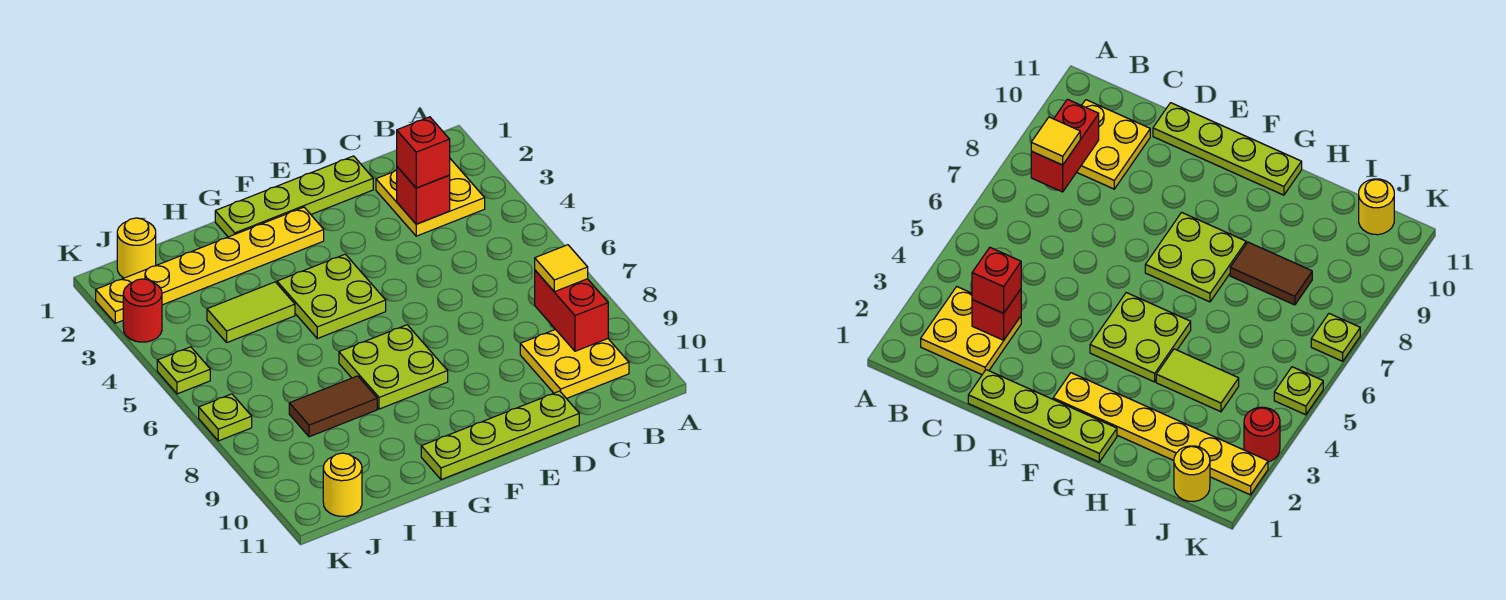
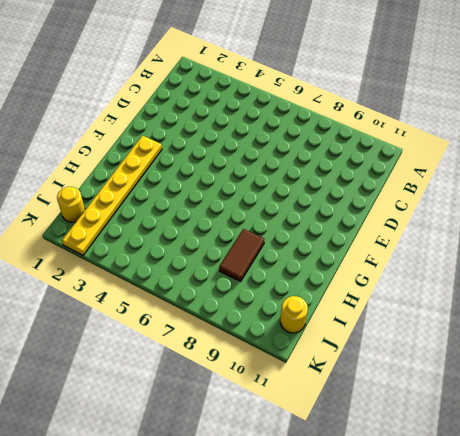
none -> yellow plate B2:C3 level 1
none -> yellow plate B9:C10 level 1
none -> lime plate D1:G1 level 1

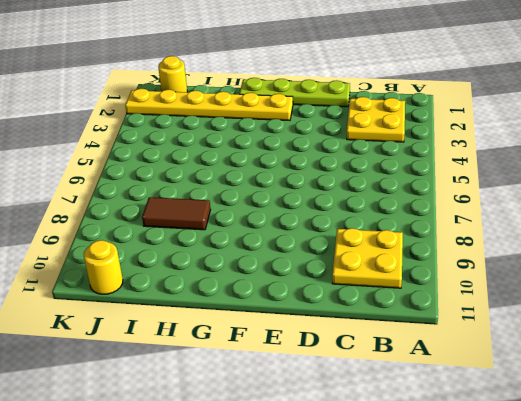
none -> lime plate D11:G11 level 1
none -> lime plate F4:G5 level 1
none -> lime plate F7:G8 level 1

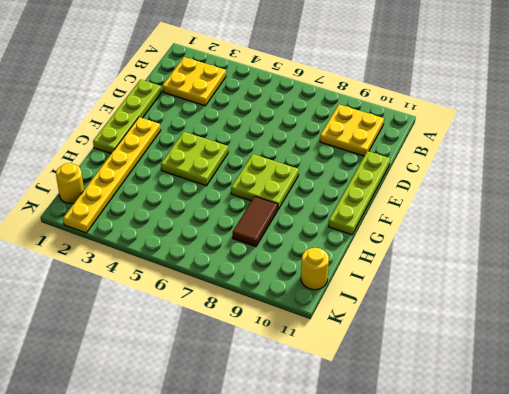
none -> lime tile H4:I4 level 1
none -> red round brick K3 level 1
none -> lime plate K5 level 1

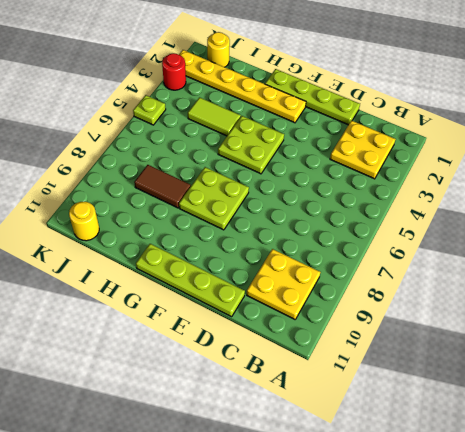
none -> lime plate K7 level 1
none -> red brick B8:B9 level 2
none -> red brick C3 level 2

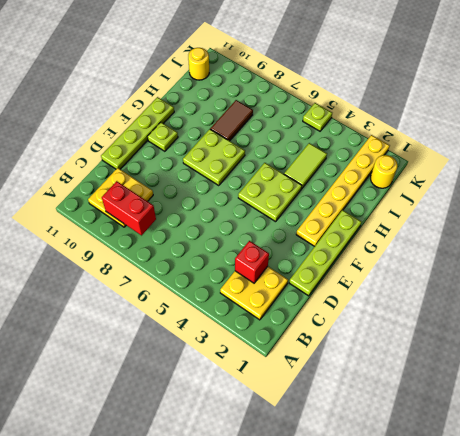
lime plate F10 level 1 -> lime plate K7 level 1
none -> red round brick K3 level 1
none -> yellow tile B8 level 3
none -> red brick C3 level 3

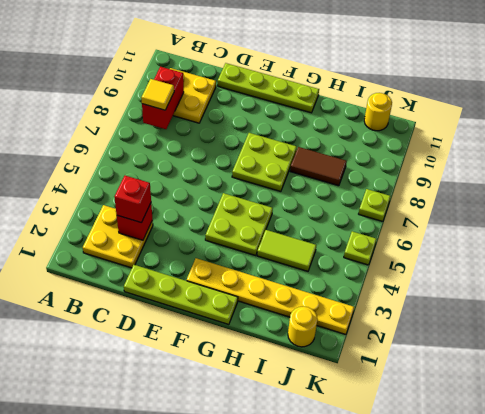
none -> red round brick K3 level 1

